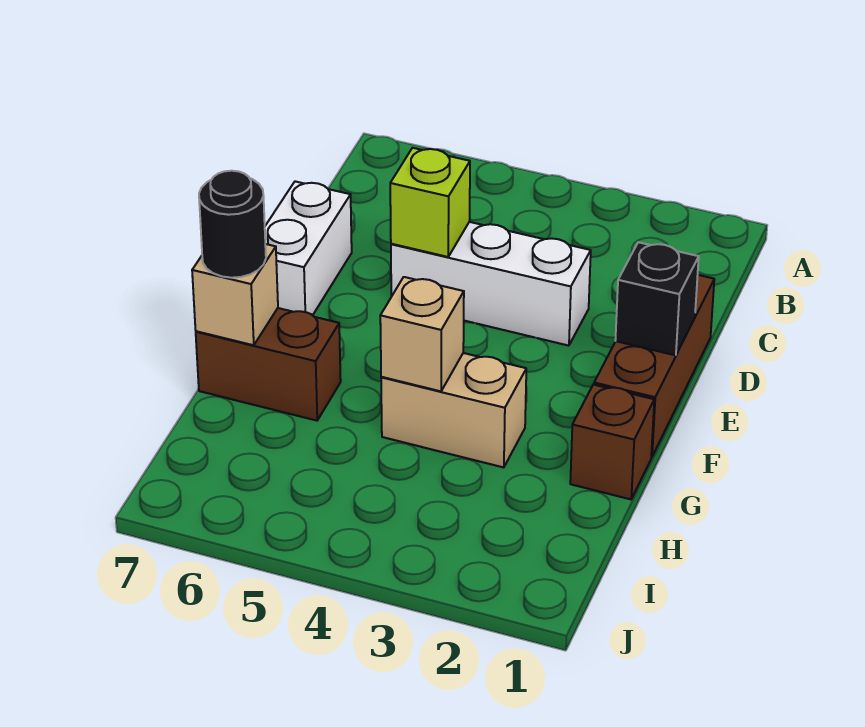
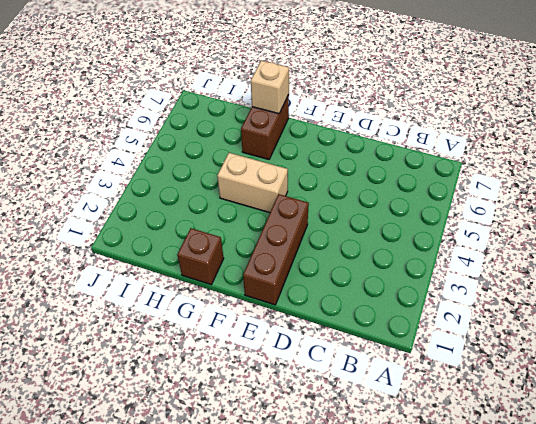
brown brick E1:E3 level 1 -> brown brick D1:F1 level 1
tan brick F4:G4 level 1 -> tan brick G3:G4 level 1
none -> white brick D3:D5 level 1
none -> white brick D7:E7 level 1

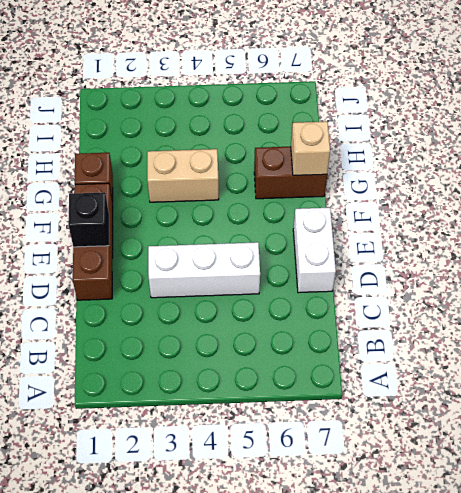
none -> lime brick D5 level 2
none -> tan brick G4 level 2

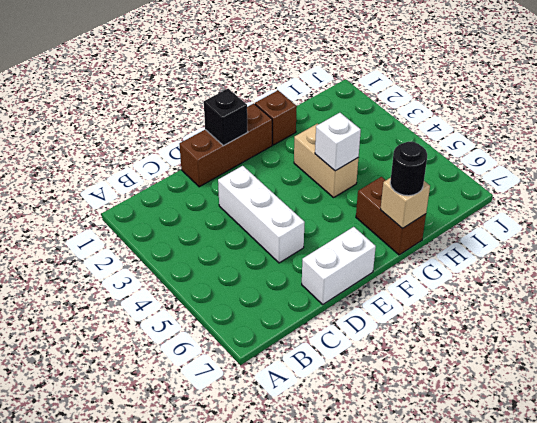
white brick G4 level 2 -> tan brick G4 level 2
none -> lime brick D5 level 2

